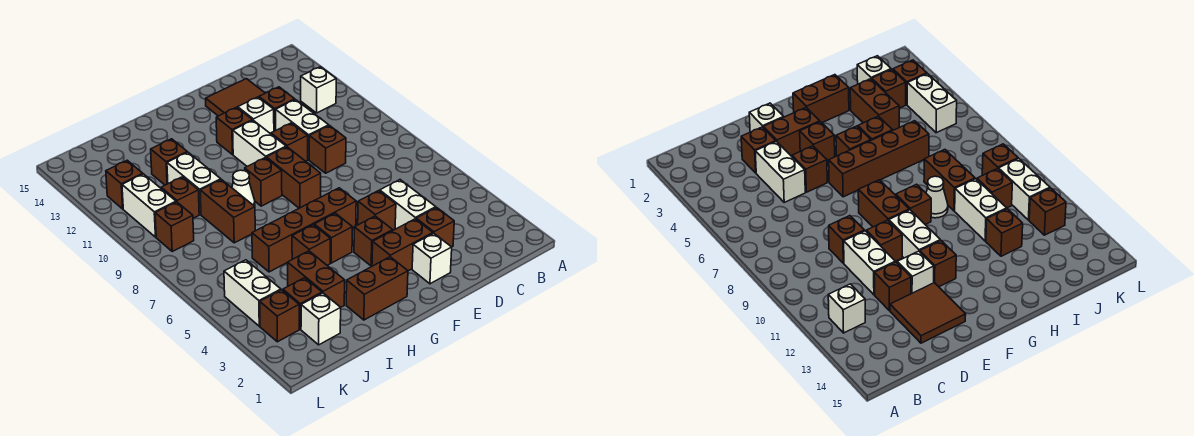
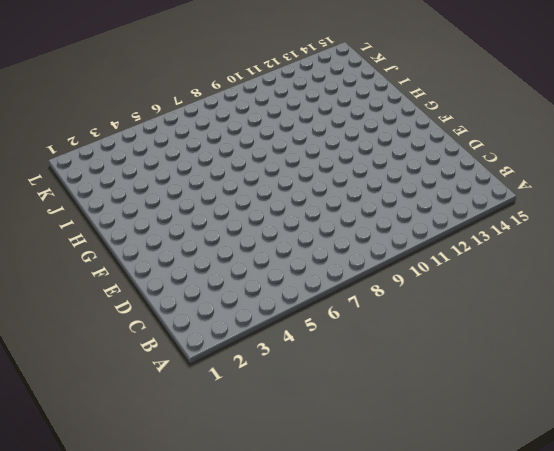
none -> white brick B12 level 1
none -> brown brick D3 level 1
none -> white brick D4:D5 level 1
none -> brown brick D9 level 1

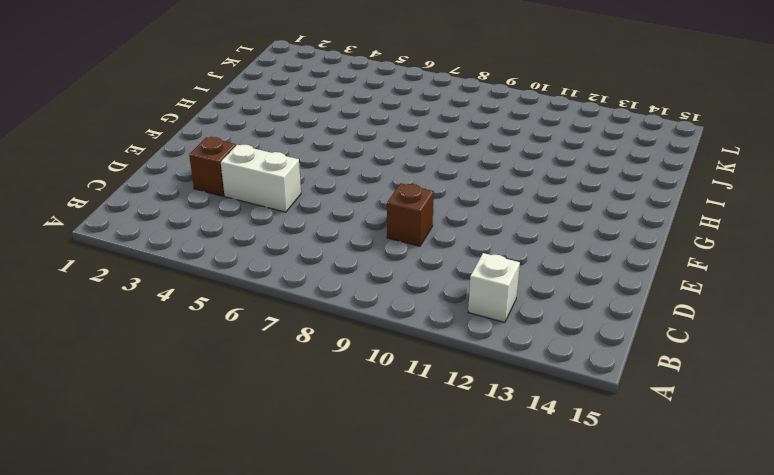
none -> white brick D10:D11 level 1
none -> brown brick D12 level 1
none -> brown tile D13:E14 level 1
none -> white brick E2 level 1

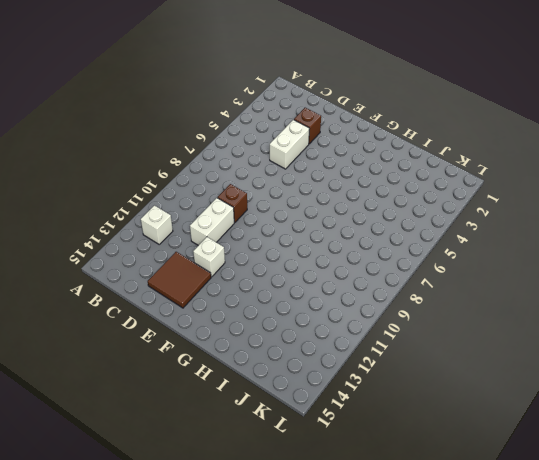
none -> brown brick D12 level 1
none -> white brick E2 level 1
none -> brown brick E3:F3 level 1
none -> brown brick E5 level 1

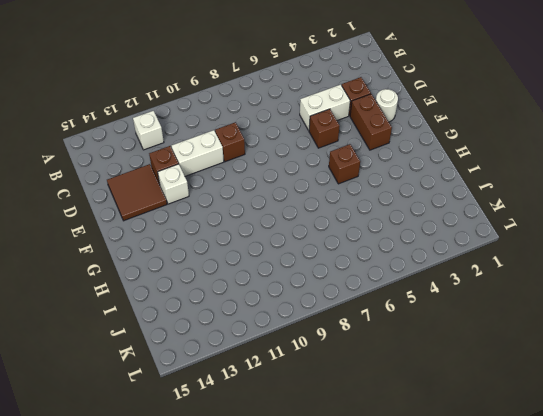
white round brick E2 level 1 -> white brick E2 level 1
none -> brown brick E10 level 1
none -> brown brick F4 level 1
none -> brown brick F6:I6 level 1
none -> brown brick F8:F9 level 1

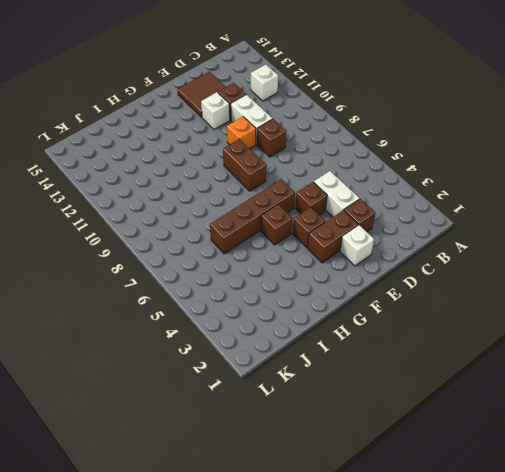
orange brick E10 level 1 -> brown brick E10 level 1
none -> white brick F10:F11 level 1
none -> brown brick F12 level 1
none -> brown brick G2:H2 level 1
none -> brown brick G9 level 1

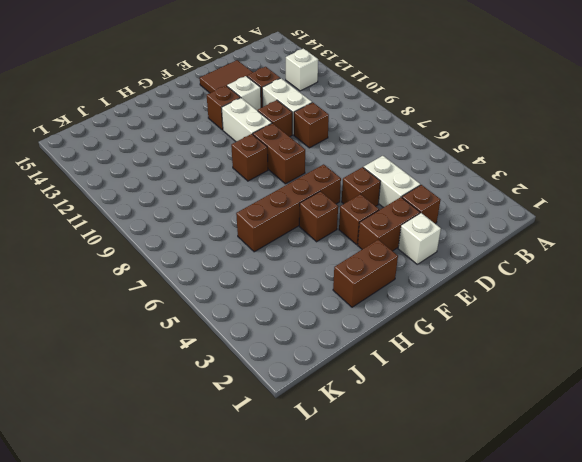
none -> brown brick H5 level 1
none -> white cone H9 level 1
none -> brown brick I3:I4 level 1
none -> brown brick I8:I9 level 1

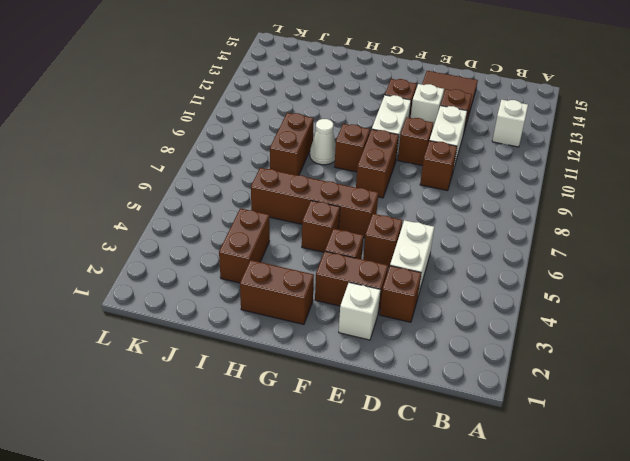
none -> brown brick H5 level 1
none -> white brick I10:I11 level 1
none -> brown brick I12 level 1
none -> white brick J2 level 1

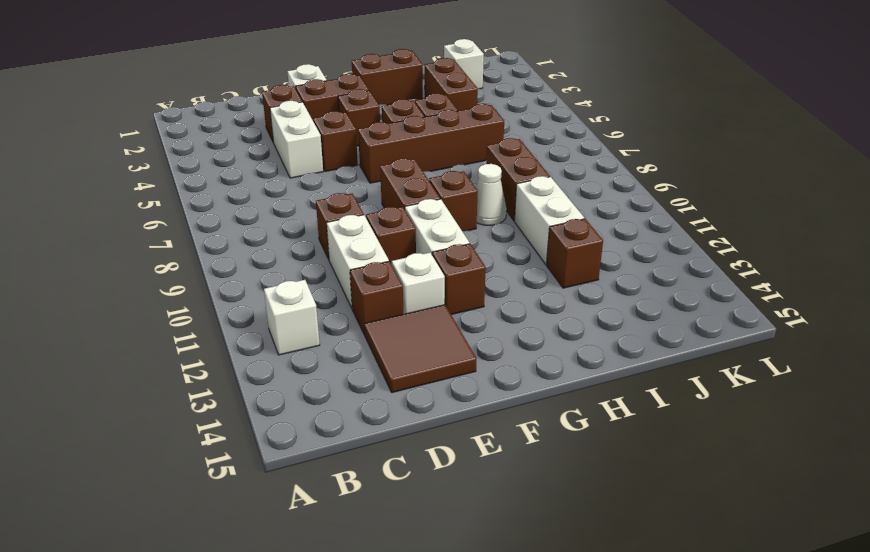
none -> brown brick J3 level 1
none -> brown brick J10 level 1
none -> brown brick K3 level 1
none -> white brick K4:K5 level 1

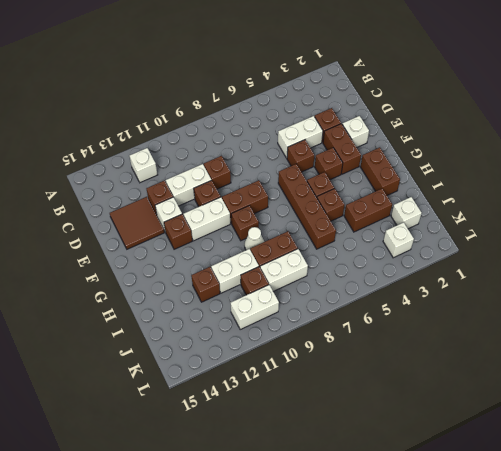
white brick J8:J9 level 1 -> white brick K4:K5 level 1
white brick K3 level 1 -> brown brick K3 level 1
none -> brown brick J3 level 1
none -> brown brick K9 level 1
none -> brown brick K12 level 1

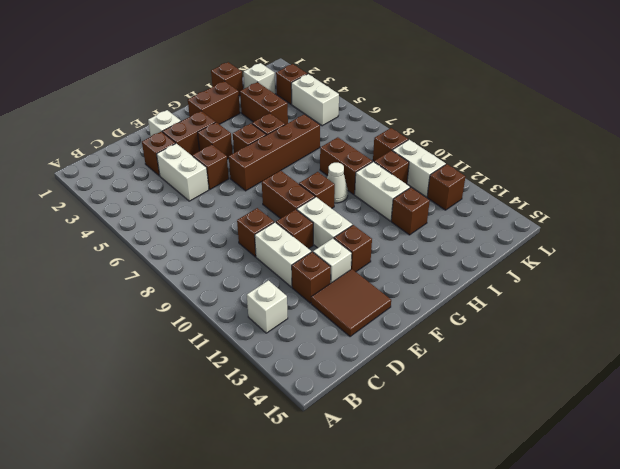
brown brick I1 level 1 -> brown brick J3 level 1

